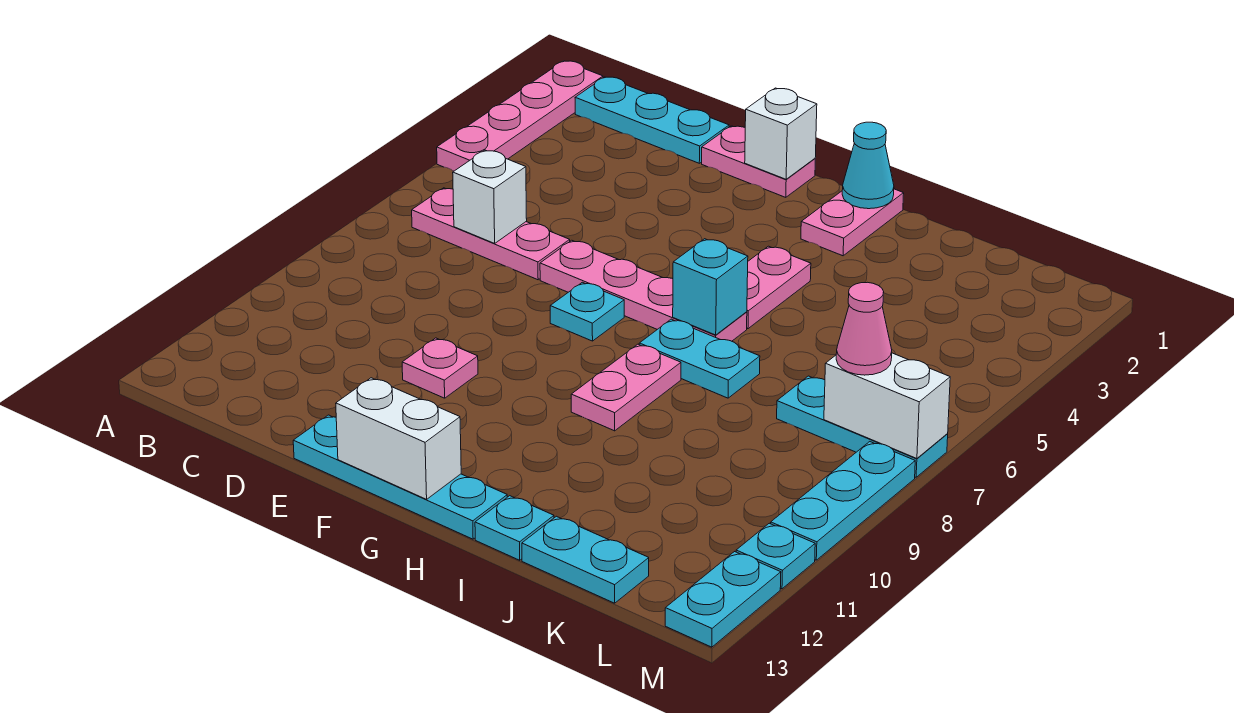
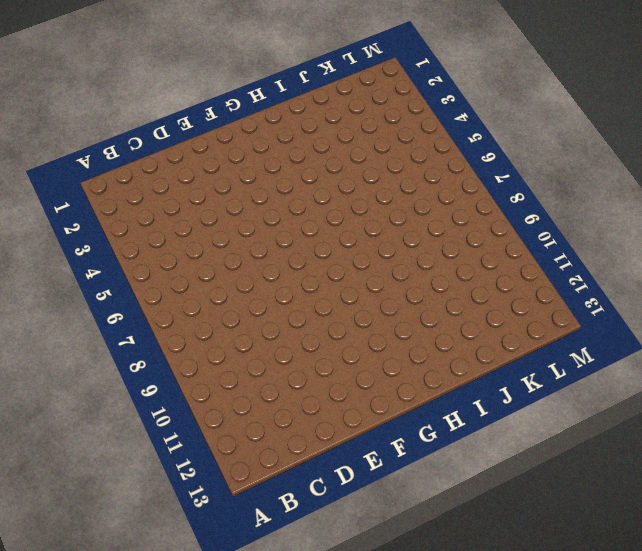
none -> pink plate A1:A4 level 1
none -> cyan plate B1:D1 level 1
none -> pink plate B6:D6 level 1

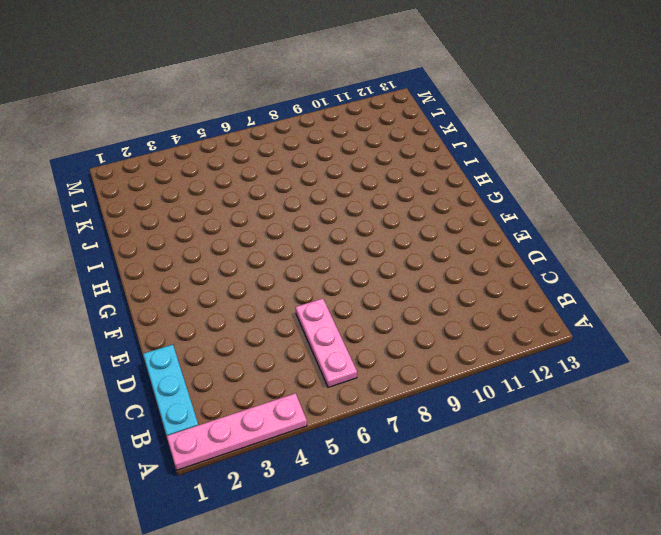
none -> pink plate E1:F1 level 1
none -> pink plate E6:H6 level 1
none -> pink plate E10 level 1

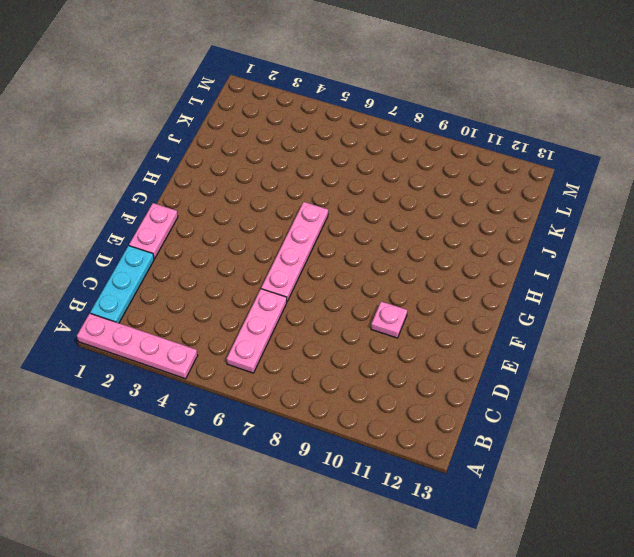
none -> cyan plate E13:H13 level 1
none -> cyan plate F7 level 1
none -> pink plate H1:H2 level 1

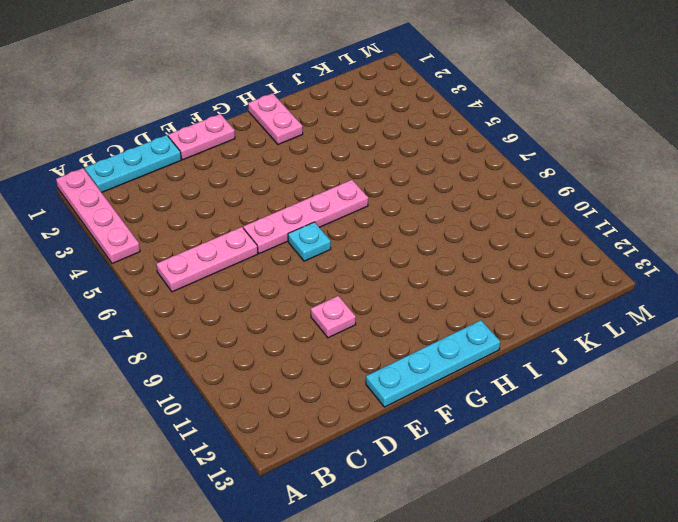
none -> pink plate H4:H5 level 1
none -> cyan plate H7:I7 level 1
none -> pink plate H8:H9 level 1

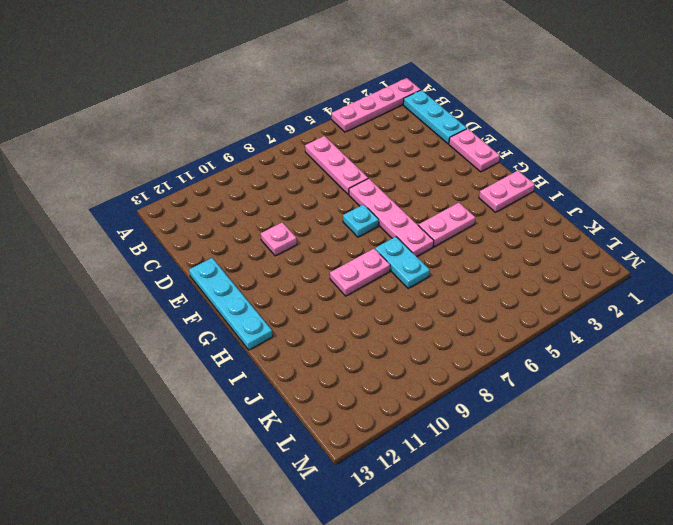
none -> cyan plate I13 level 1
none -> cyan plate J13:K13 level 1
none -> cyan plate K7:M7 level 1

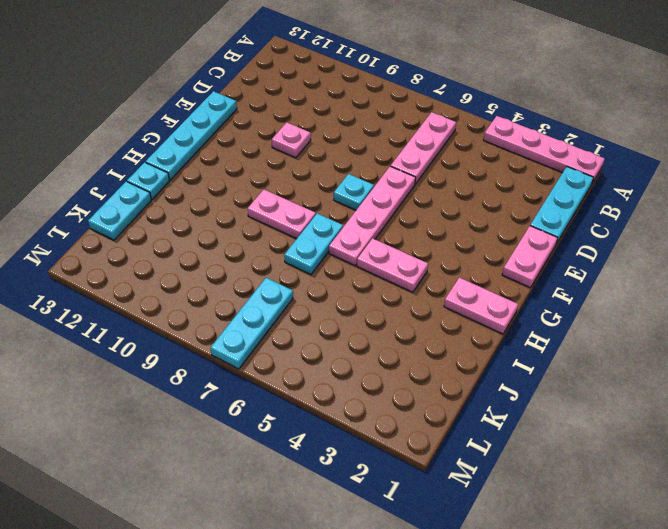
none -> cyan plate M8:M10 level 1
none -> cyan plate M11 level 1
none -> cyan plate M12:M13 level 1

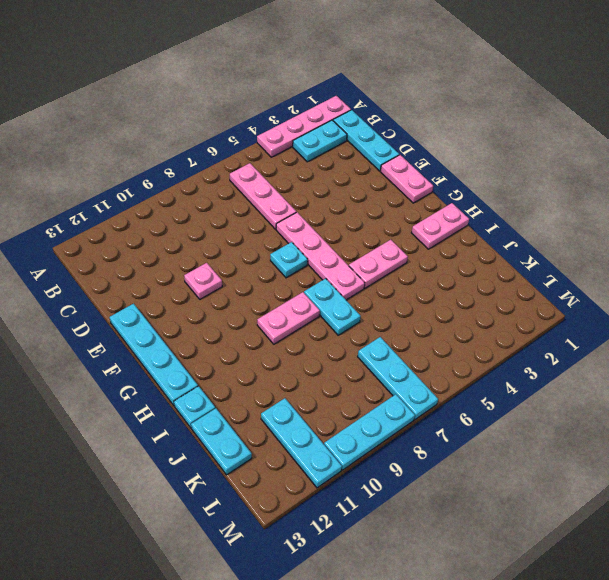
cyan plate B2:B3 level 1 -> cyan plate M12:M13 level 1
cyan plate K11:M11 level 1 -> cyan plate M11 level 1
none -> white brick C6 level 2
none -> white brick F1 level 2
none -> white brick F13:G13 level 2

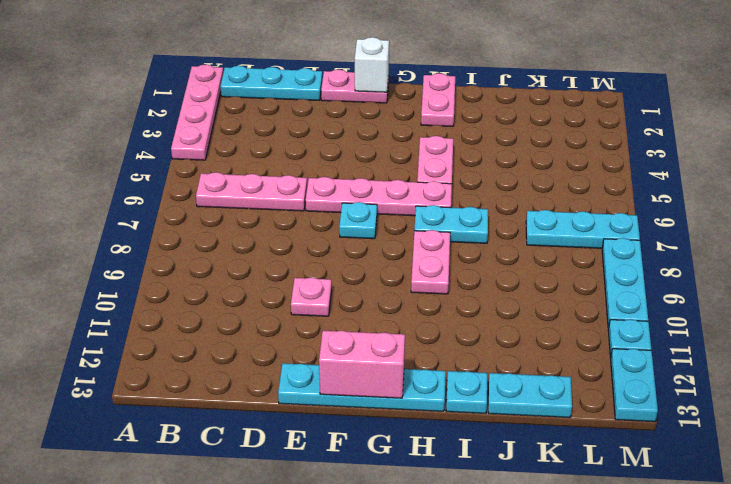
pink brick F13:G13 level 2 -> white brick F13:G13 level 2
none -> white brick C6 level 2
none -> cyan cone H1 level 2
none -> cyan brick H6 level 2

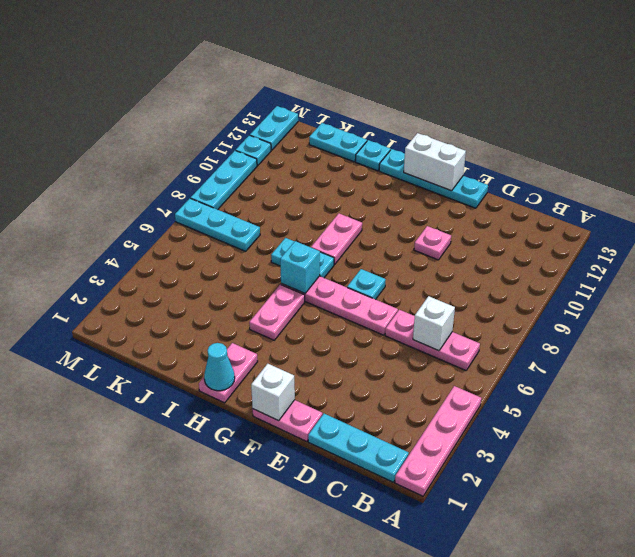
none -> white brick L7:M7 level 2
none -> pink cone L7 level 3

